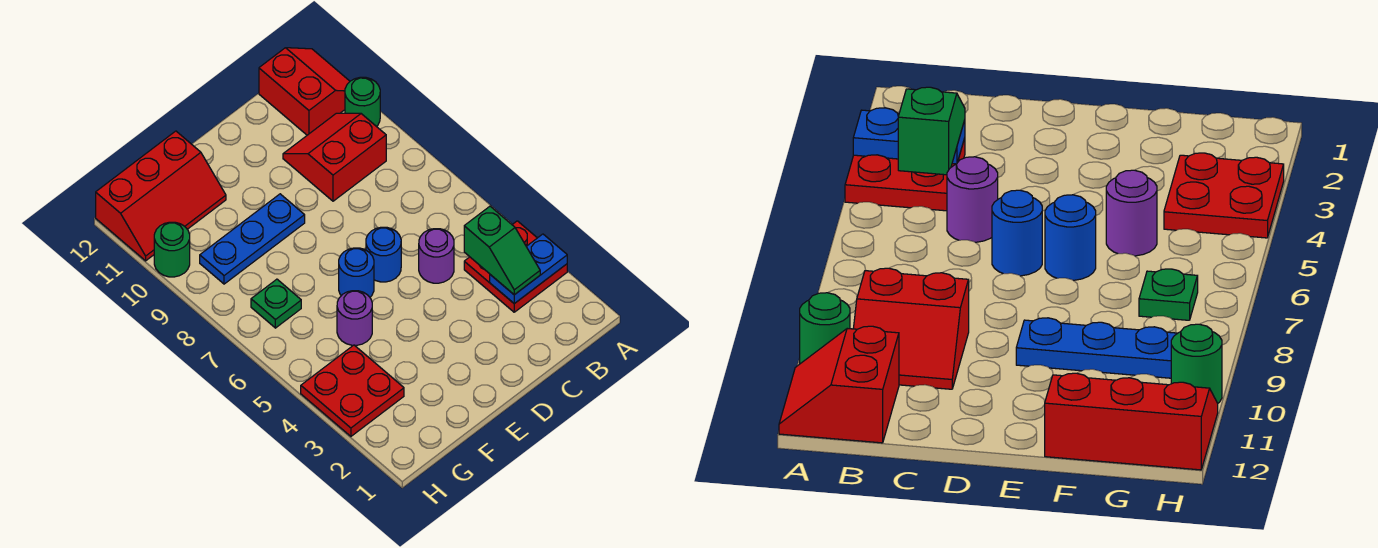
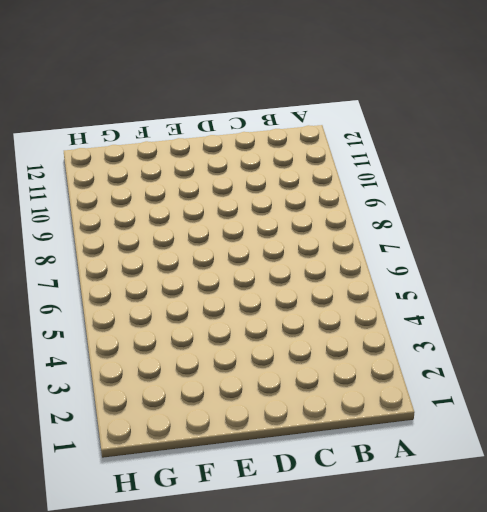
none -> red plate A3:B4 level 1
none -> green round brick A10 level 1
none -> red slope A11:B12 level 1 top B

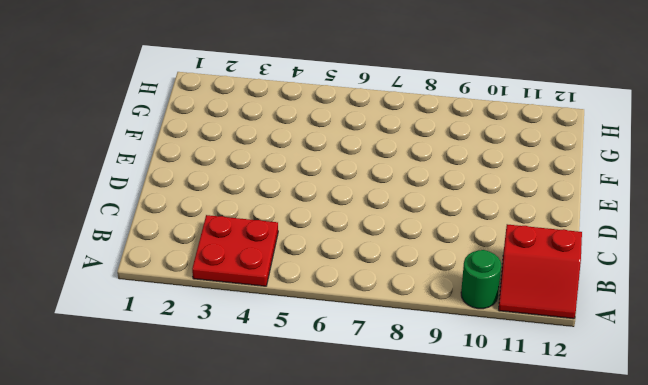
none -> red slope B9:C10 level 1 top 9
none -> purple round brick C5 level 1
none -> blue round brick D6 level 1

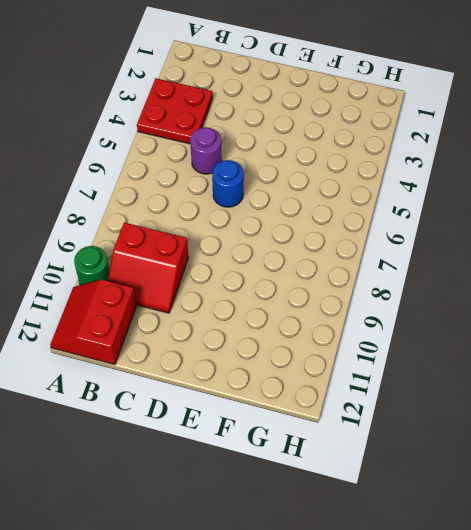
none -> blue round brick E6 level 1
none -> blue plate E9:G9 level 1
none -> purple round brick F5 level 1

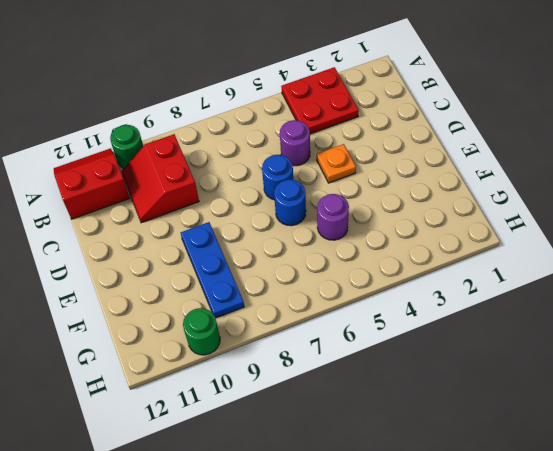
orange plate D4 level 1 -> none
none -> red slope F11:H12 level 1 top 12
none -> red plate G3:H4 level 1
none -> green plate G7 level 1

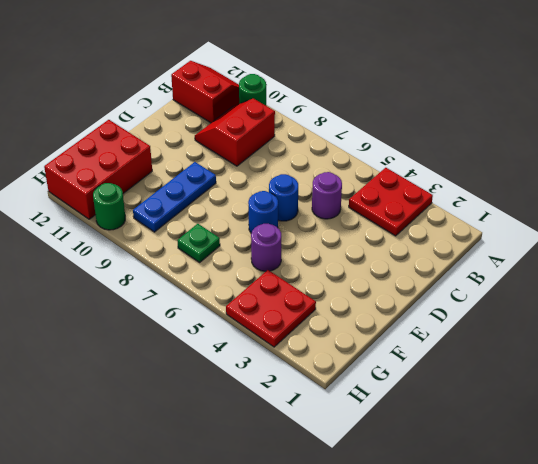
red brick F11:H12 level 1 -> red slope F11:H12 level 1 top 12
none -> blue plate A3:B3 level 2
none -> green slope B3:B4 level 3 top 4

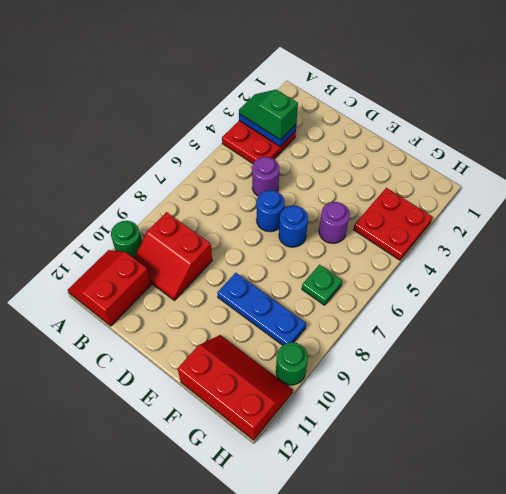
green slope A3:B3 level 3 top B -> green slope B3:B4 level 3 top 4

